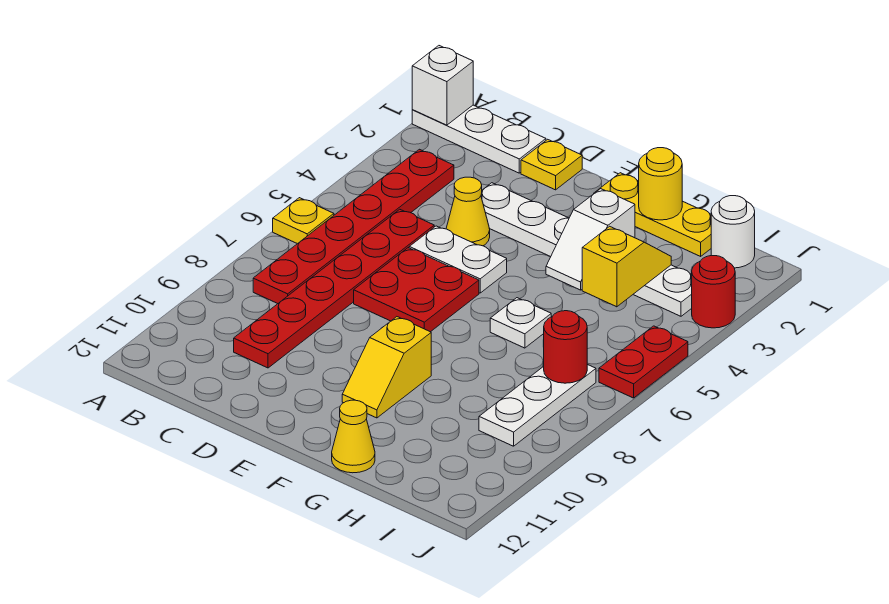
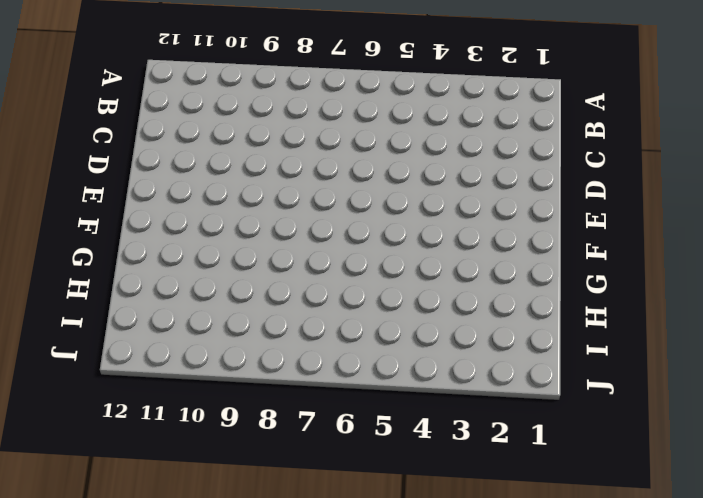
none -> white plate A1:C1 level 1
none -> yellow plate A6 level 1
none -> red plate B3:B8 level 1

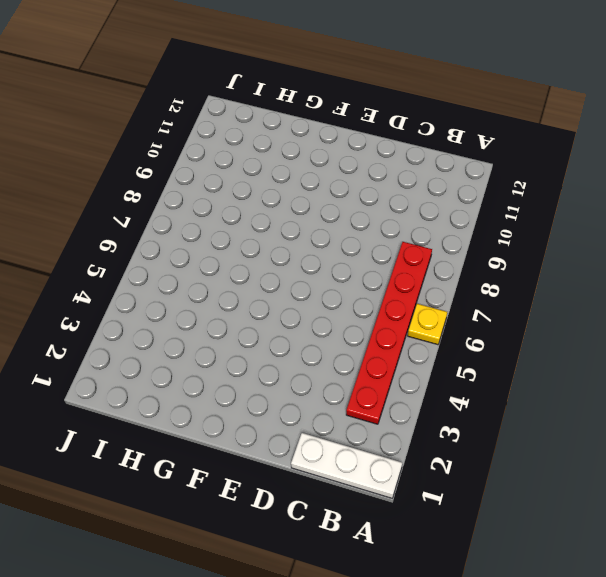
none -> red plate C5:C10 level 1
none -> yellow plate D1 level 1
none -> white plate D3:I3 level 1

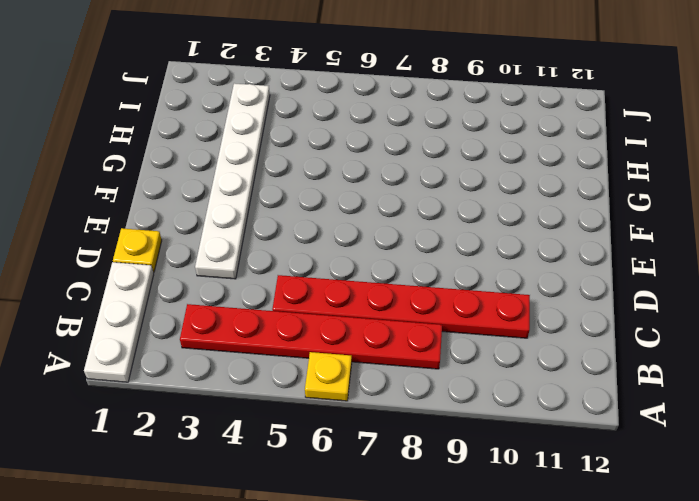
none -> yellow cone D4 level 1
none -> white plate D5:E5 level 1
none -> red plate D6:E7 level 1

